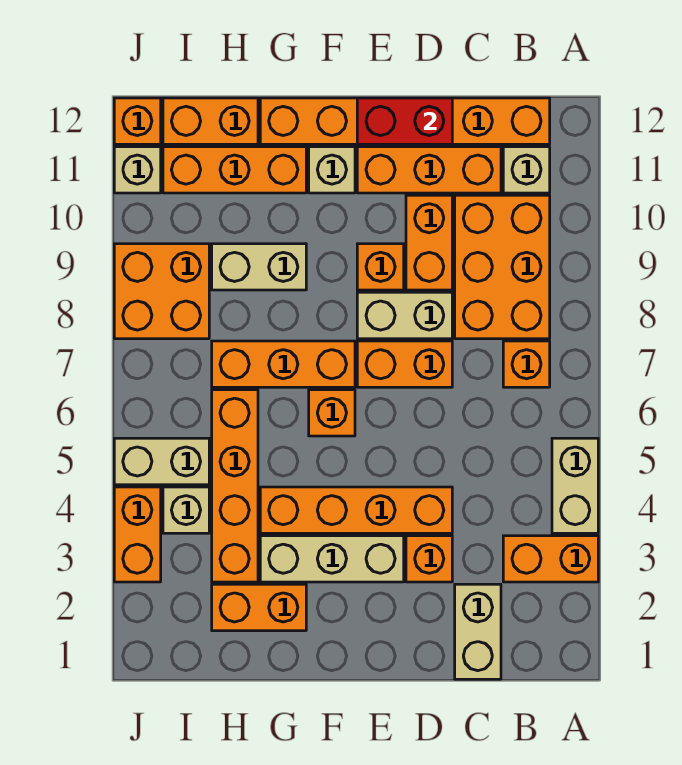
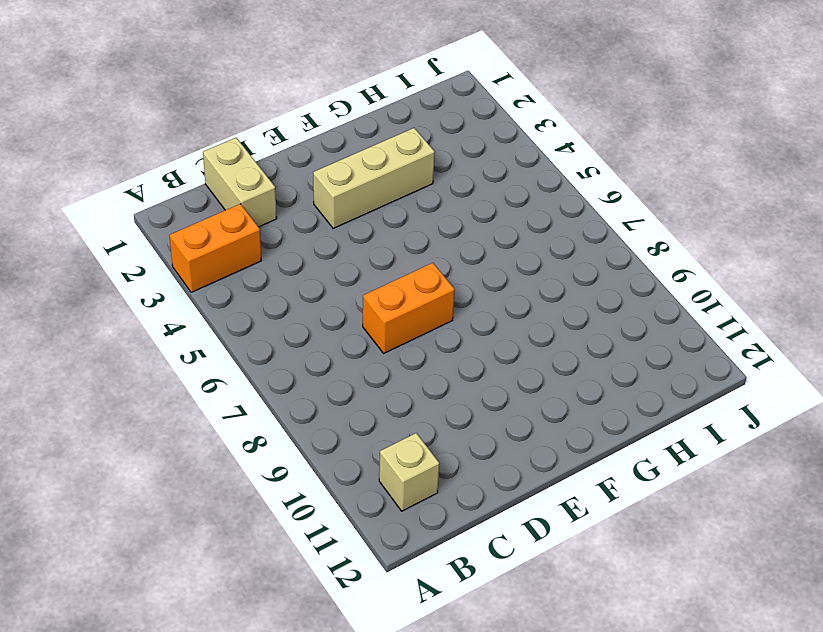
none -> tan brick A4:A5 level 1
none -> orange brick B7 level 1
none -> orange brick B8:C10 level 1
none -> orange brick B12:G12 level 1

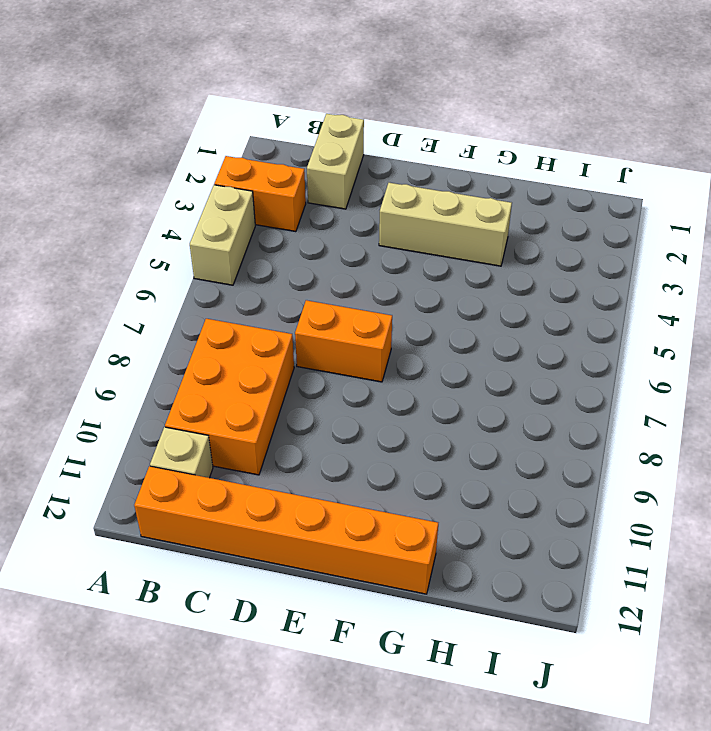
none -> orange brick B7 level 1
none -> orange brick C11:E11 level 1
none -> orange brick D3 level 1
none -> orange brick D4:G4 level 1

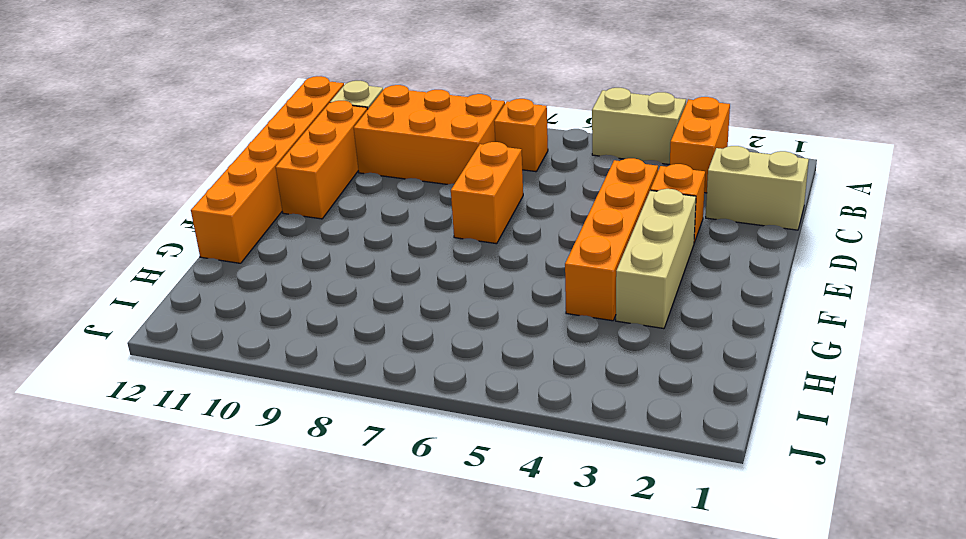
none -> tan brick D8:E8 level 1
none -> orange brick D9:D10 level 1
none -> orange brick E9 level 1
none -> orange brick F6 level 1

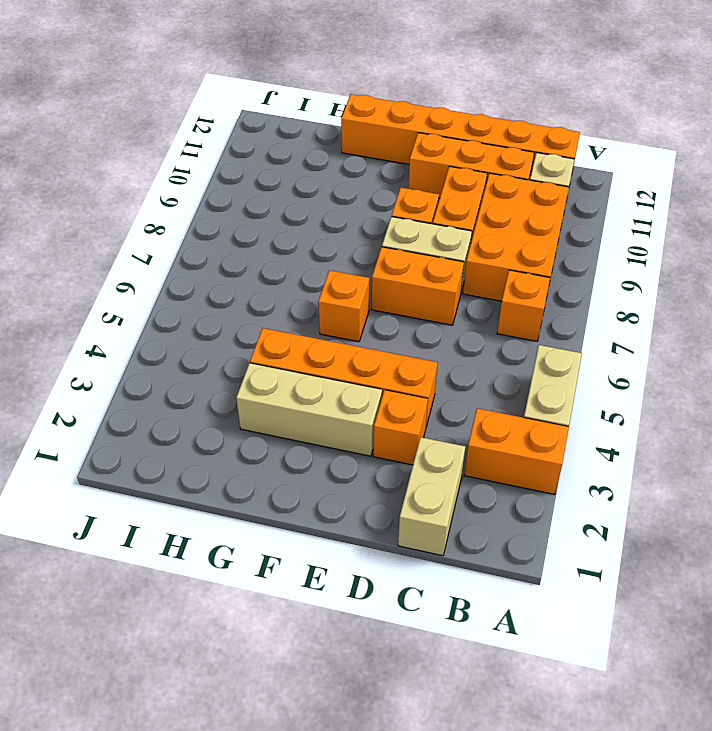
none -> orange brick F7:H7 level 1
none -> tan brick F11 level 1
none -> orange brick G2:H2 level 1
none -> tan brick G9:H9 level 1

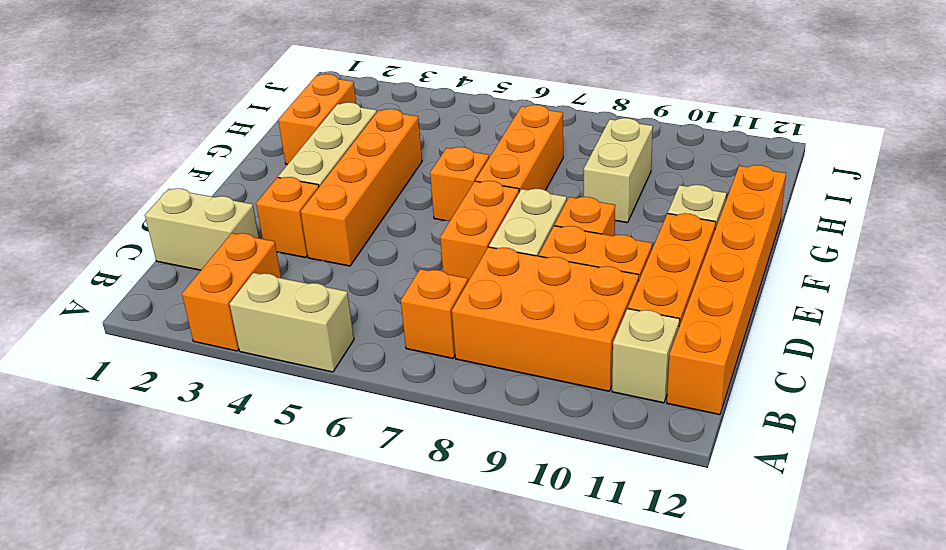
none -> orange brick G11:I11 level 1
none -> orange brick H3:H6 level 1
none -> orange brick H12:I12 level 1
none -> tan brick I4 level 1

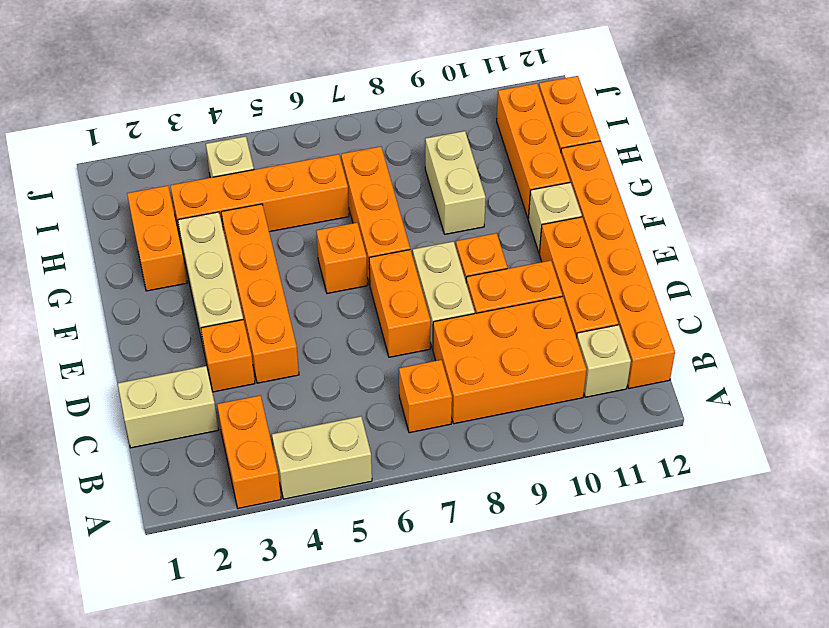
none -> tan brick I5:J5 level 1
none -> orange brick I8:J9 level 1
none -> orange brick J3:J4 level 1
none -> tan brick J11 level 1

